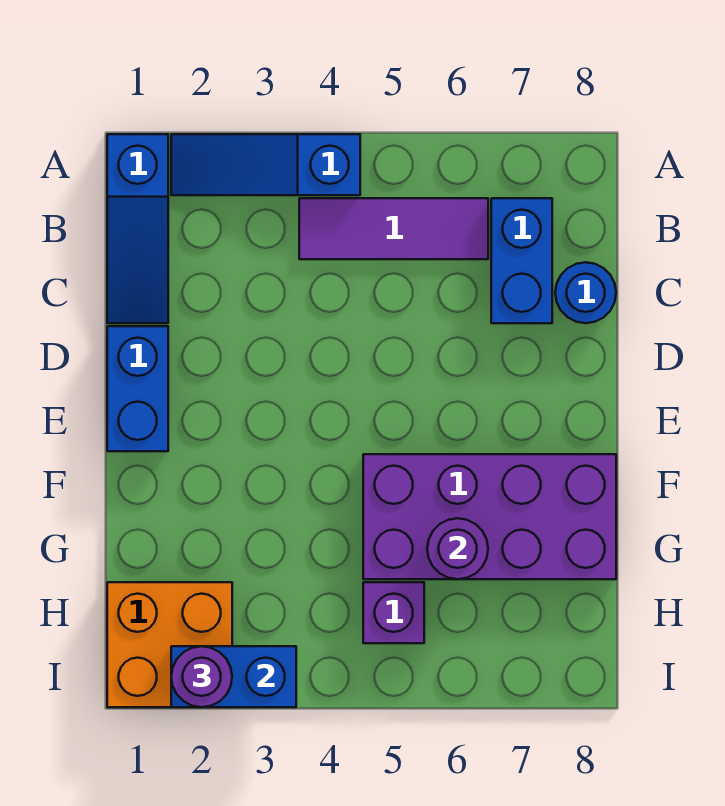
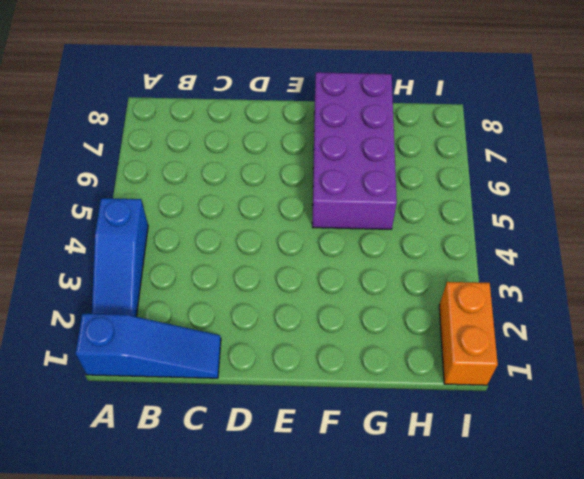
orange brick I1:I2 level 1 -> orange brick H1:I2 level 1
none -> purple tile B4:B6 level 1
none -> blue brick B7:C7 level 1
none -> blue round brick C8 level 1

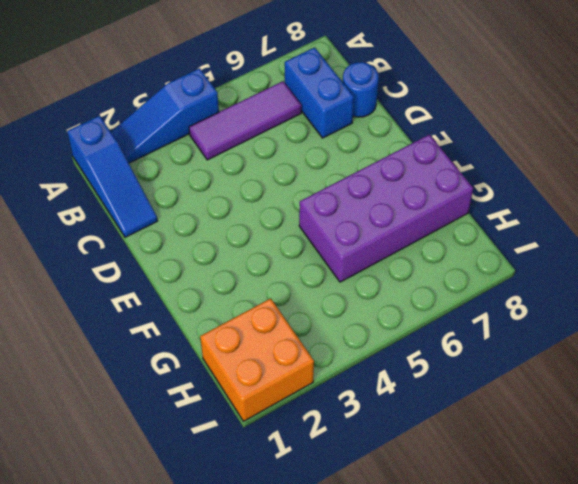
none -> blue brick D1:E1 level 1
none -> purple brick H5 level 1
none -> purple round brick G6 level 2

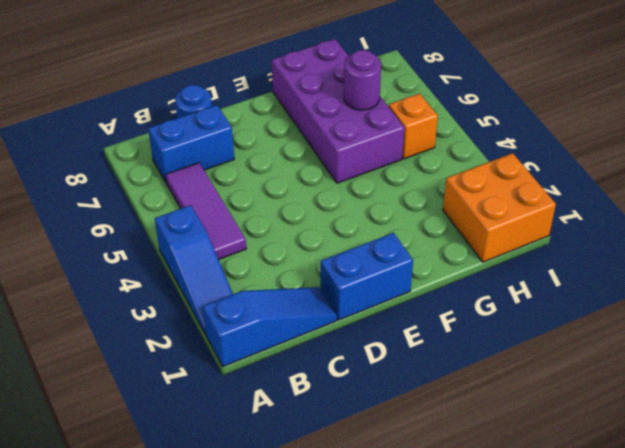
orange brick H5 level 1 -> purple brick H5 level 1
none -> blue brick I2:I3 level 2
none -> purple round brick I2 level 3

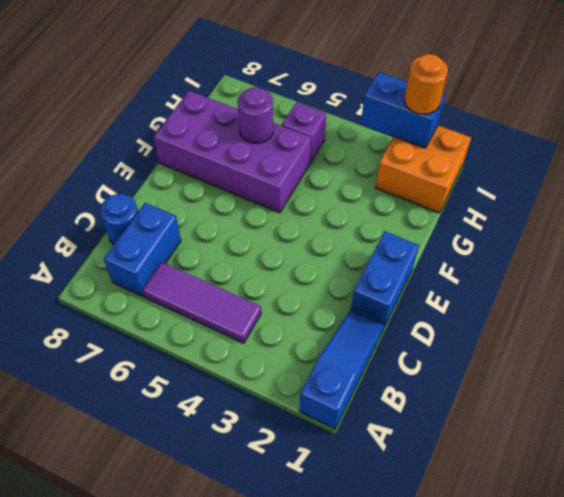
orange round brick I2 level 3 -> purple round brick I2 level 3
none -> blue slope A2:A4 level 1 top 4

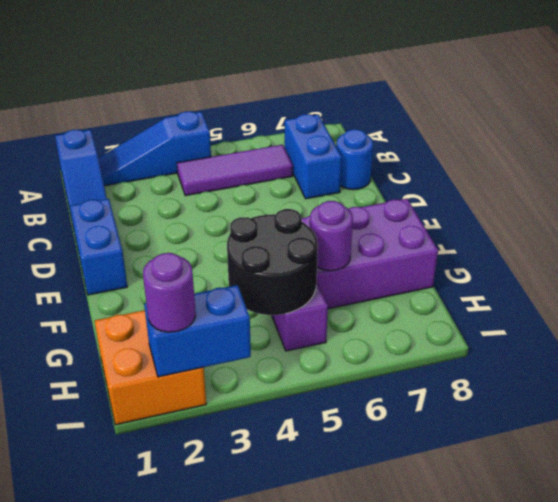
black round brick G4:H5 level 2 -> none

